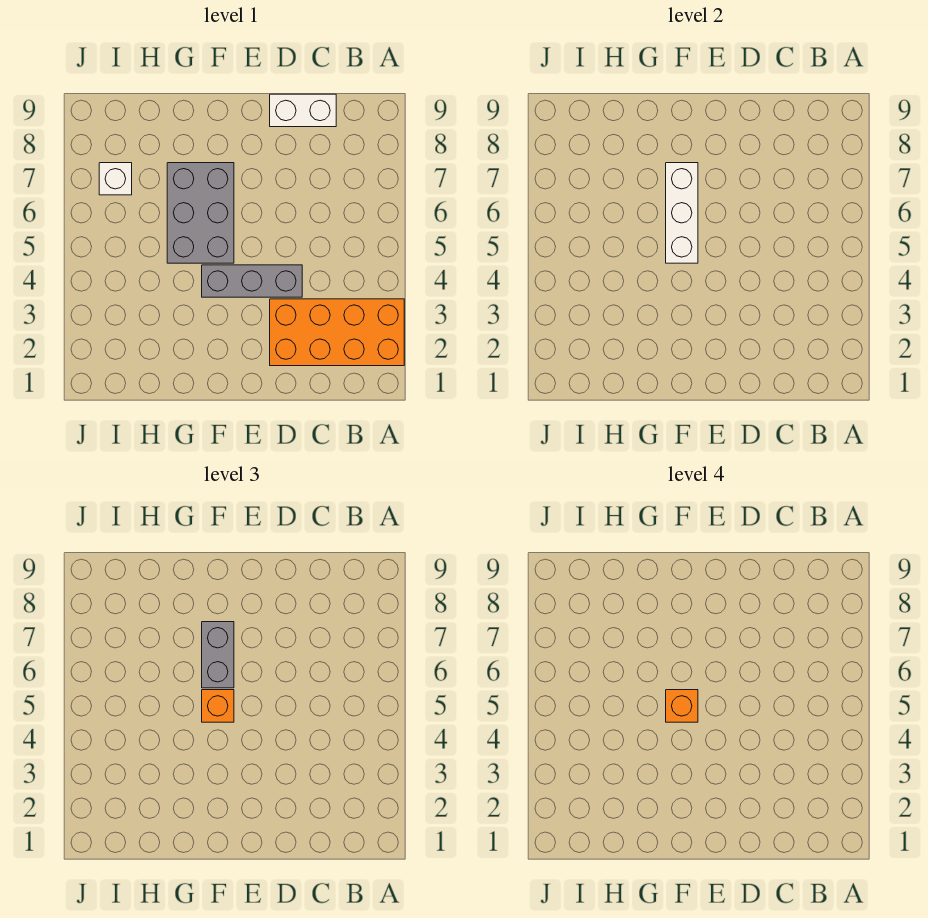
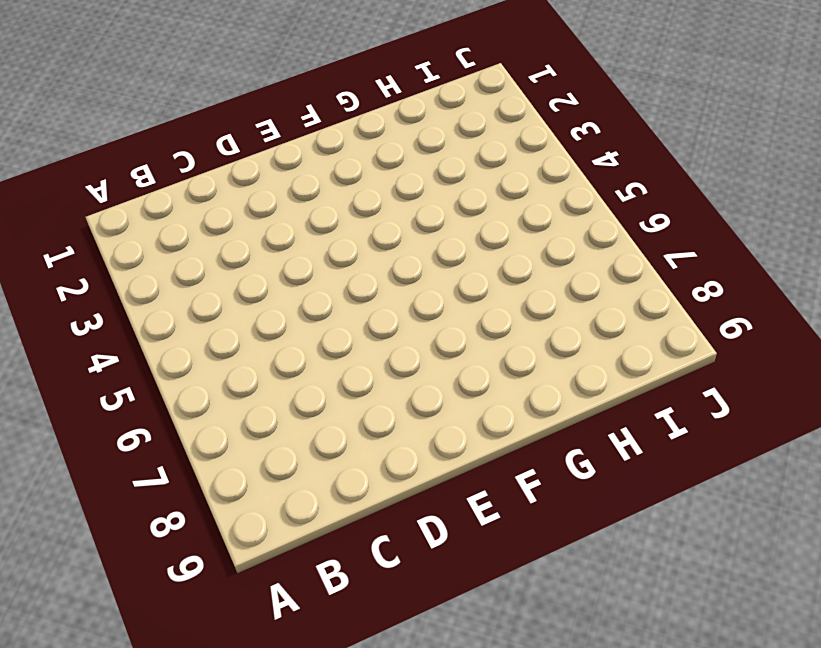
none -> orange brick A2:D3 level 1
none -> white brick C9:D9 level 1

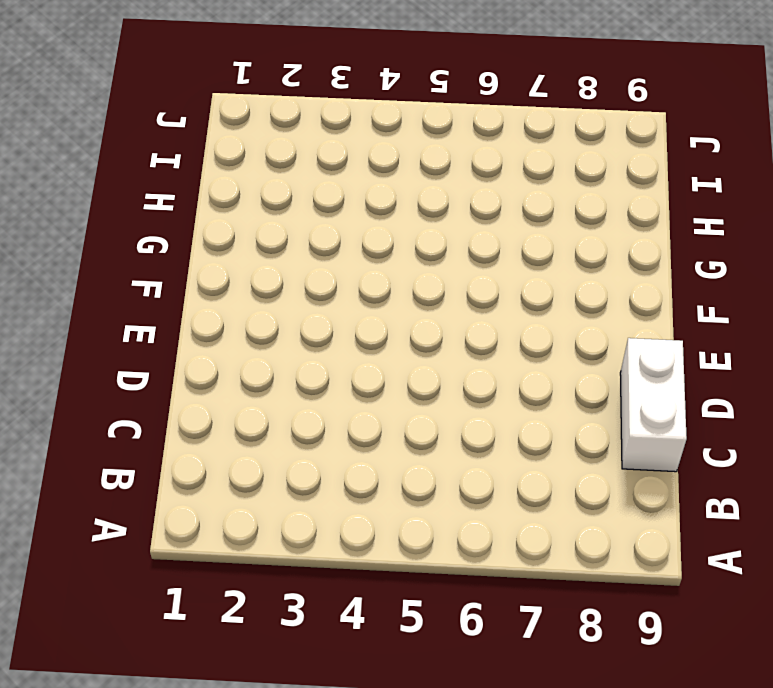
none -> orange brick A2:D3 level 1
none -> grey brick D4:F4 level 1

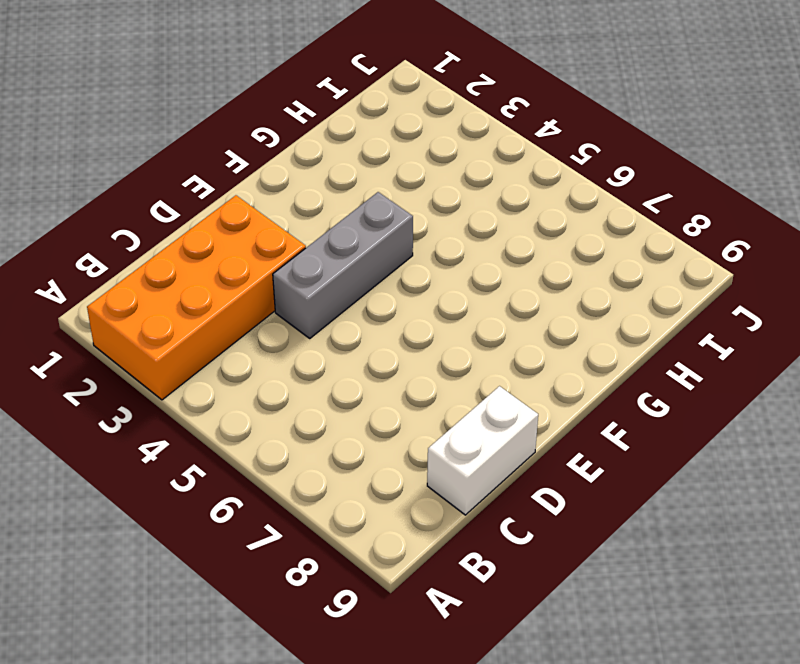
none -> grey brick F5:G7 level 1
none -> white brick I7 level 1

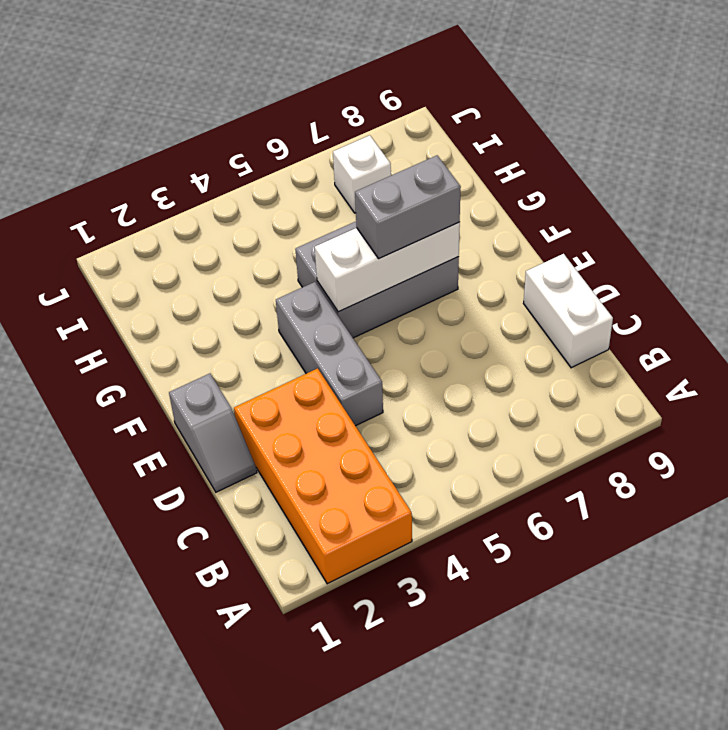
grey slope D1:E1 level 1 top E -> none
none -> orange brick F5 level 3
none -> orange brick F5 level 4

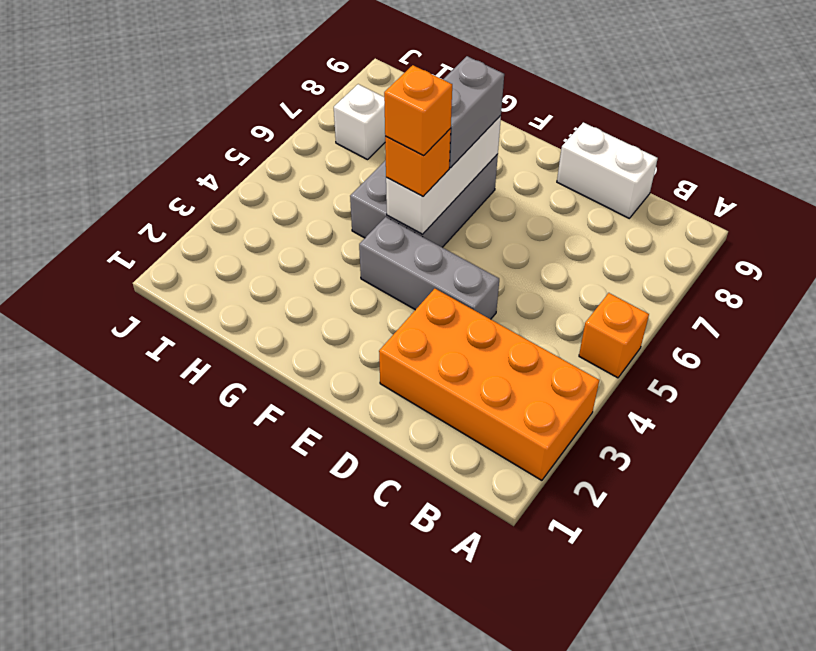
orange brick A5 level 1 -> none

